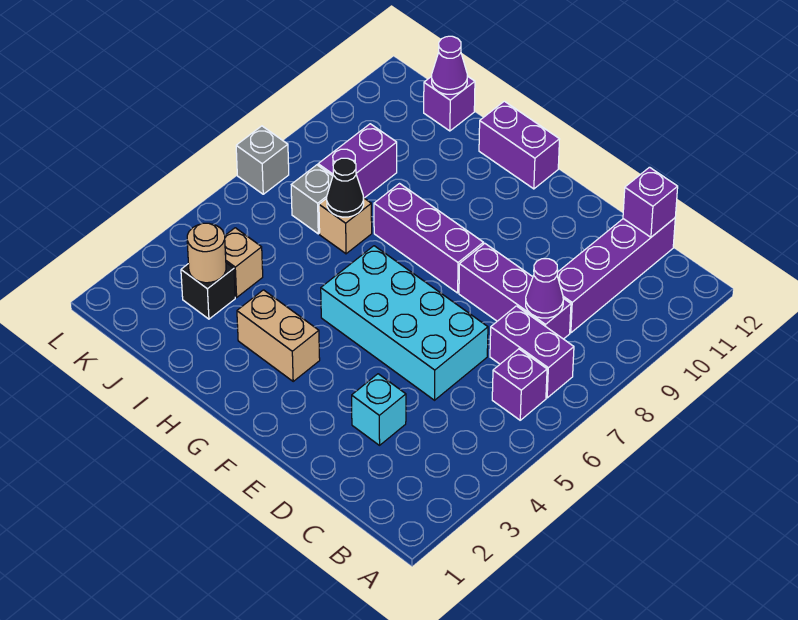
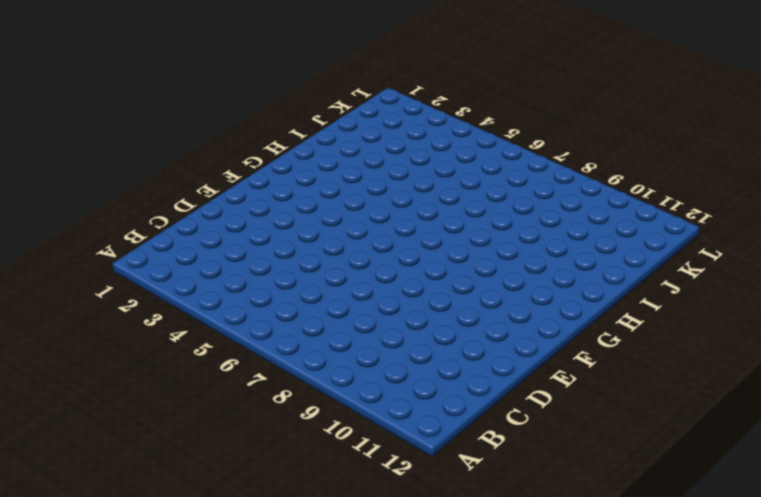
none -> purple brick B6 level 1
none -> purple brick B7:C7 level 1
none -> purple brick C8:E8 level 1

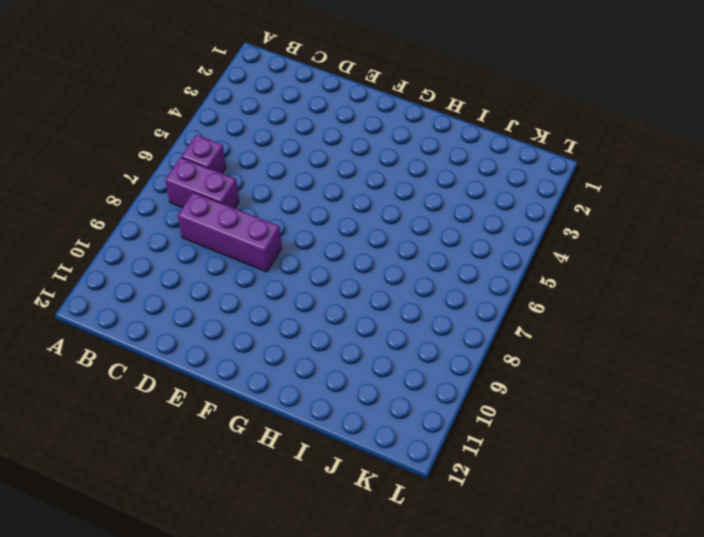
none -> purple brick C9:C12 level 1
none -> cyan brick D3 level 1
none -> cyan brick D5:G6 level 1

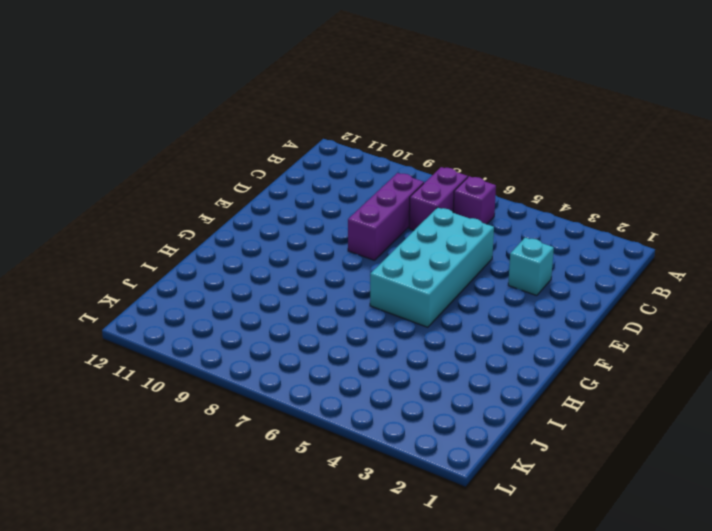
none -> purple brick C9:C12 level 1
none -> purple brick F8:H8 level 1
none -> tan brick G3:H3 level 1

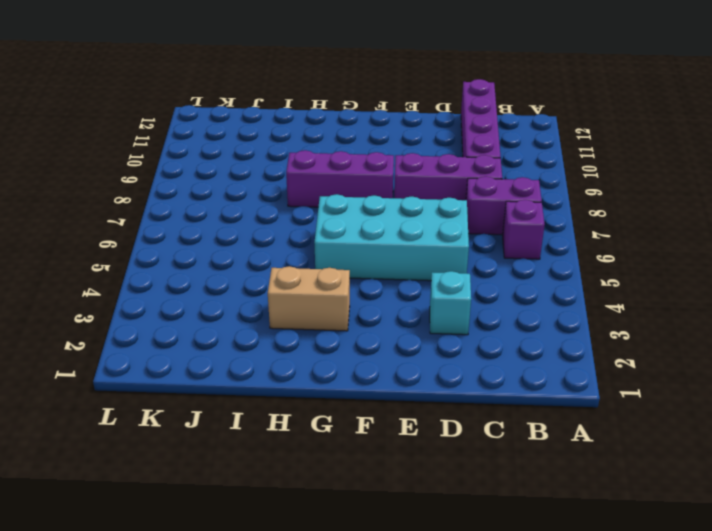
none -> purple brick G12:H12 level 1
none -> tan brick I7 level 1
none -> black brick J3 level 1

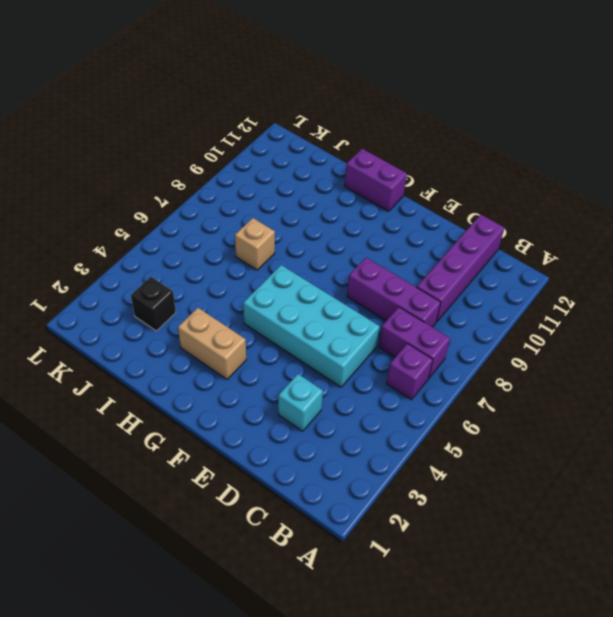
none -> purple brick F8:H8 level 1
none -> tan brick J4 level 1
none -> grey brick J7 level 1

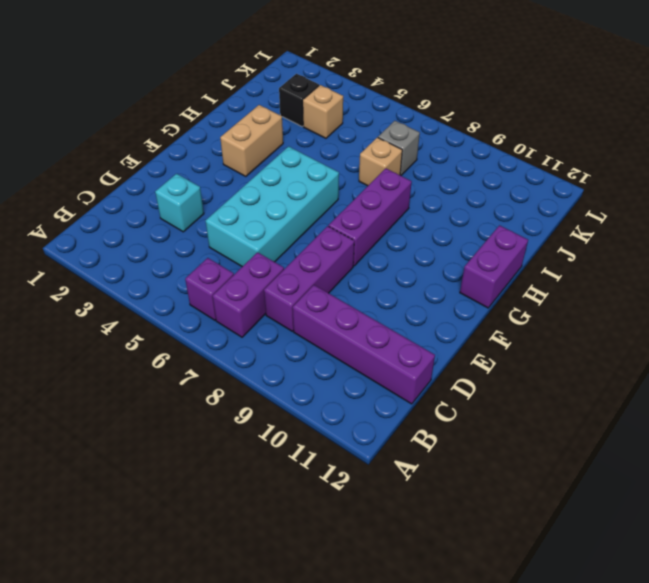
none -> purple brick J8:J9 level 1
none -> purple brick J12 level 1
none -> grey brick L7 level 1

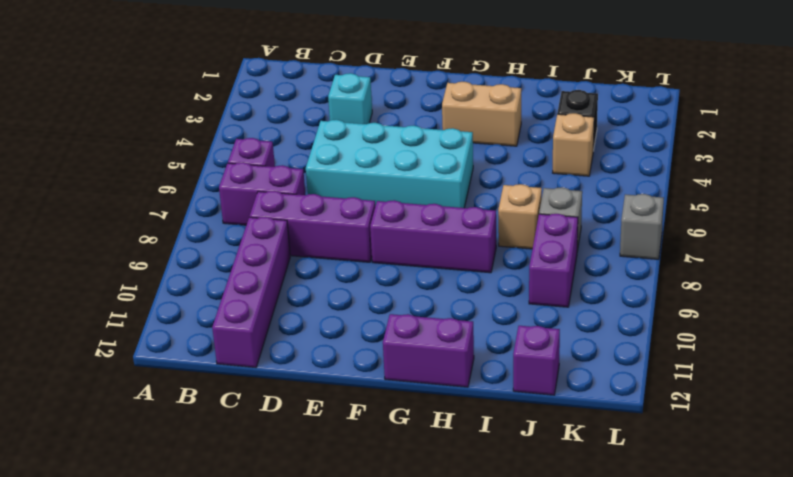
none -> purple cone C8 level 2
none -> purple brick C12 level 2
none -> black cone I7 level 2

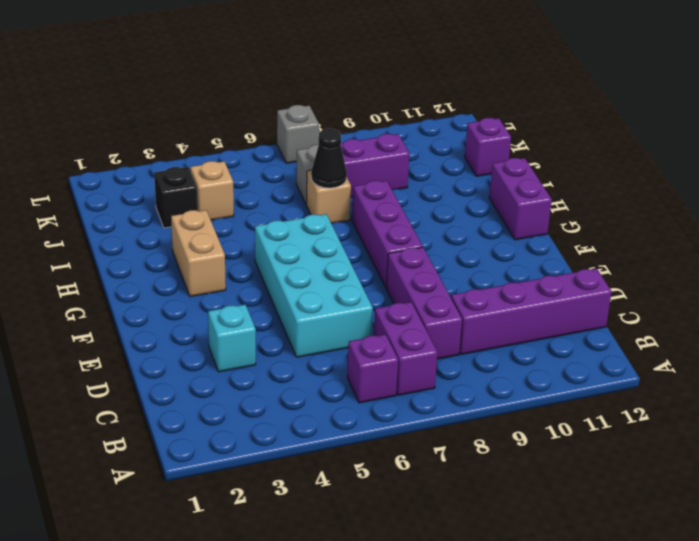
none -> purple cone C8 level 2
none -> purple brick C12 level 2
none -> tan round brick J3 level 2

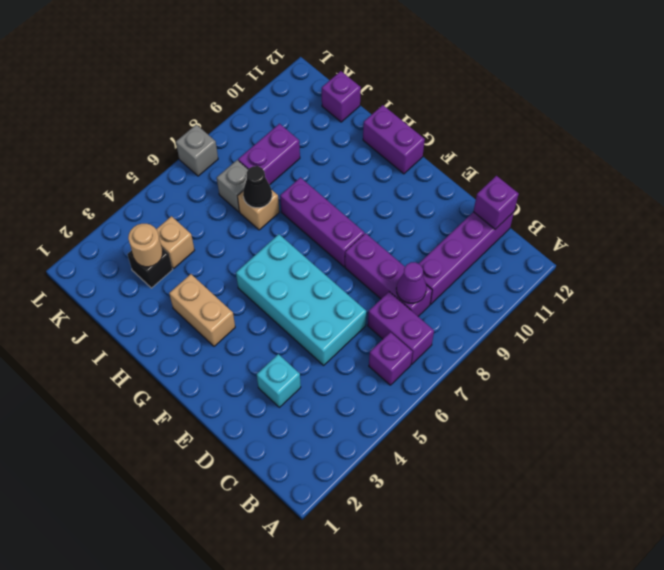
none -> purple cone J12 level 2

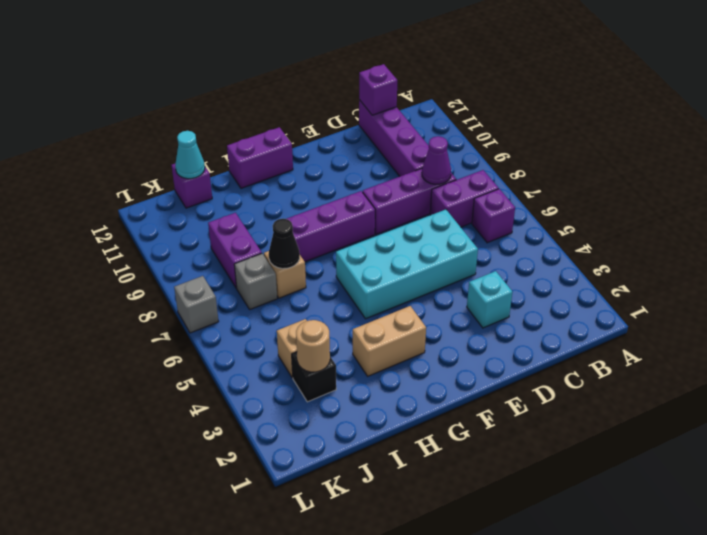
cyan cone J12 level 2 -> purple cone J12 level 2

